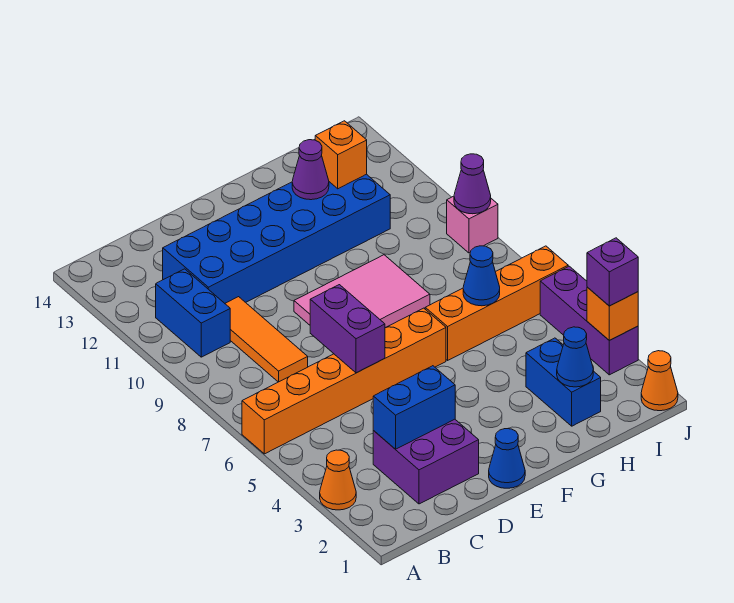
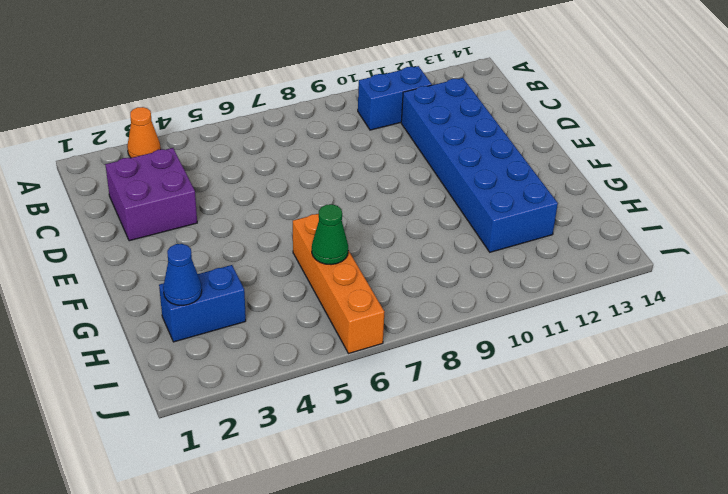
green cone H6 level 2 -> blue cone H6 level 2
none -> orange brick A6:F6 level 1
none -> orange tile C8:C10 level 1
none -> blue cone E1 level 1

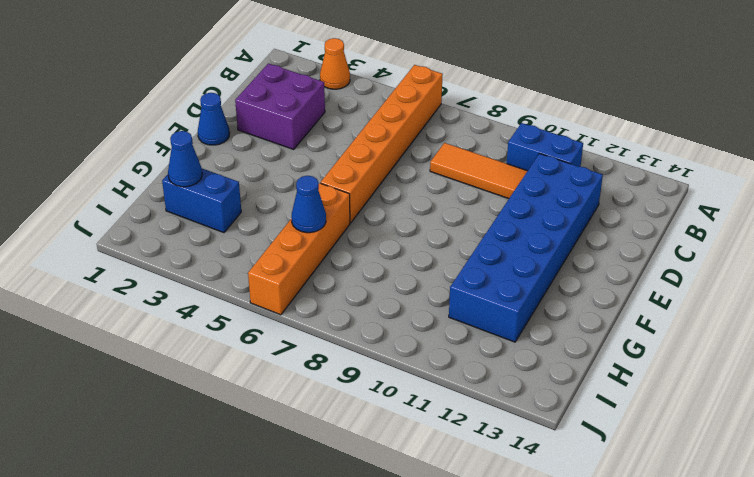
none -> pink tile E8:G9 level 1
none -> orange cone J1 level 1
none -> purple brick J3:J5 level 1

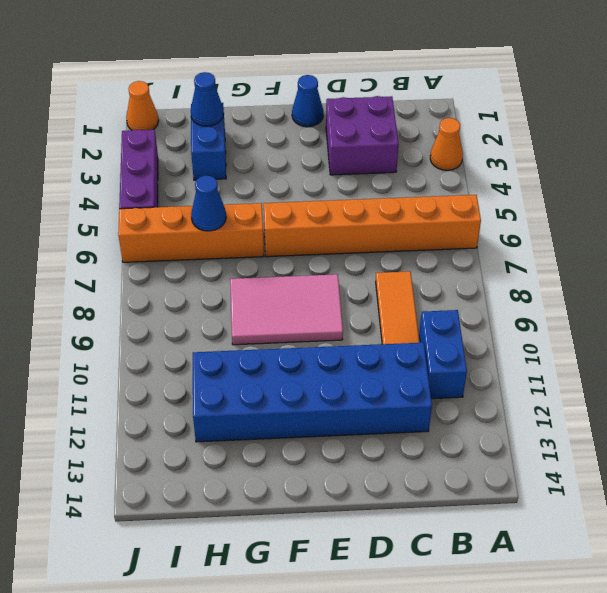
none -> pink brick J9 level 1
none -> blue brick C3:D3 level 2
none -> purple brick D6:D7 level 2

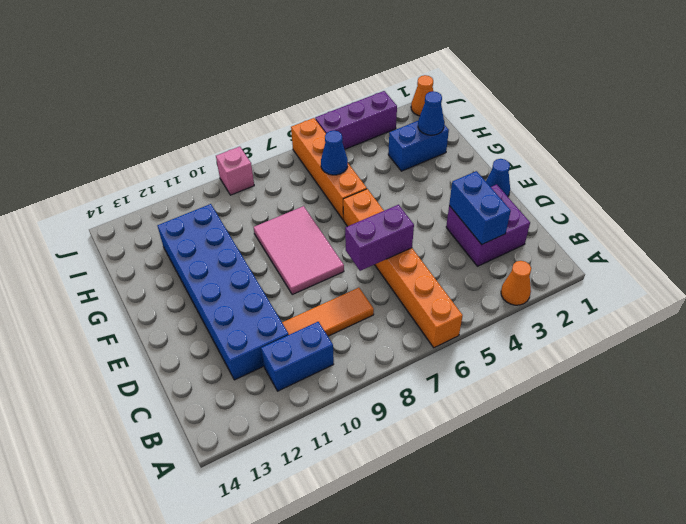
none -> purple cone G12 level 2
none -> orange brick H12 level 2
none -> orange brick J3 level 2

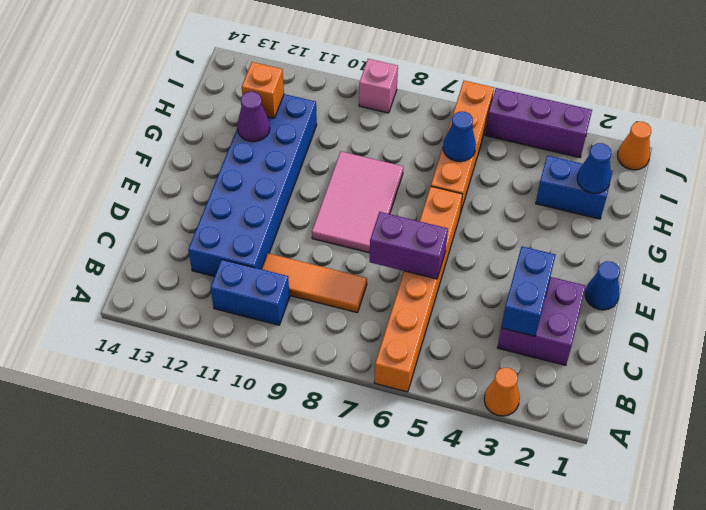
none -> orange brick J3 level 2
none -> purple cone J9 level 2
none -> purple brick J3 level 3

